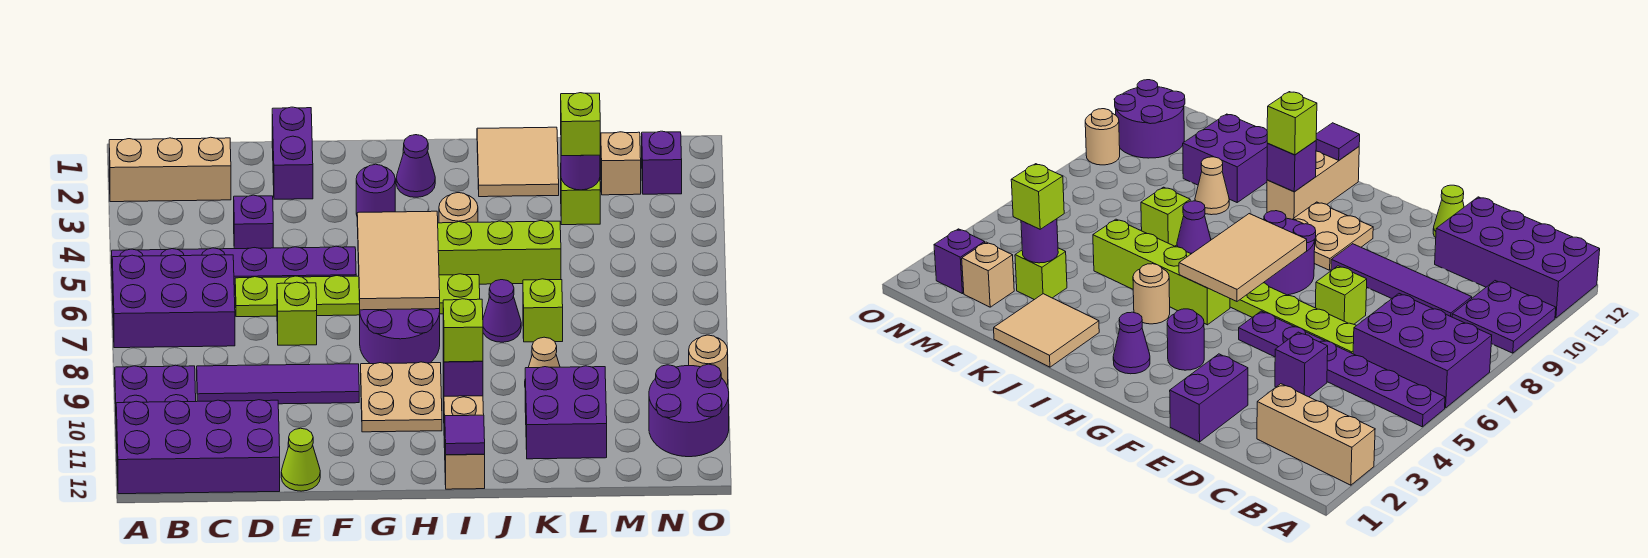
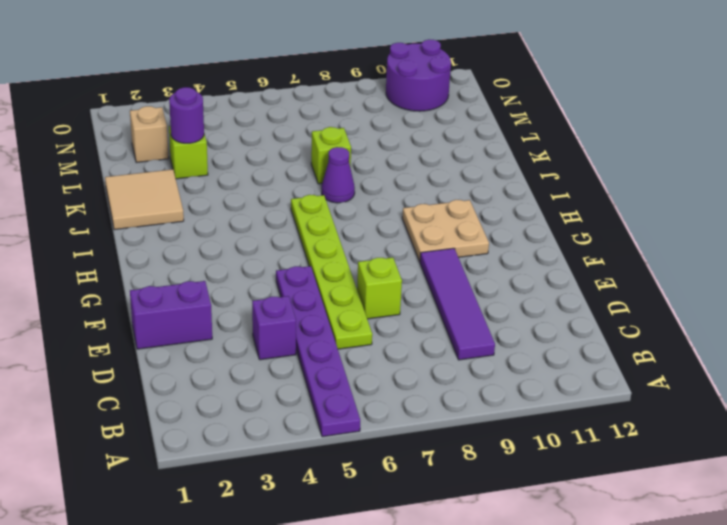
none -> tan brick A2:C2 level 1
none -> purple brick A6:C7 level 1
none -> purple plate A9:B10 level 1
none -> purple brick A11:D12 level 1

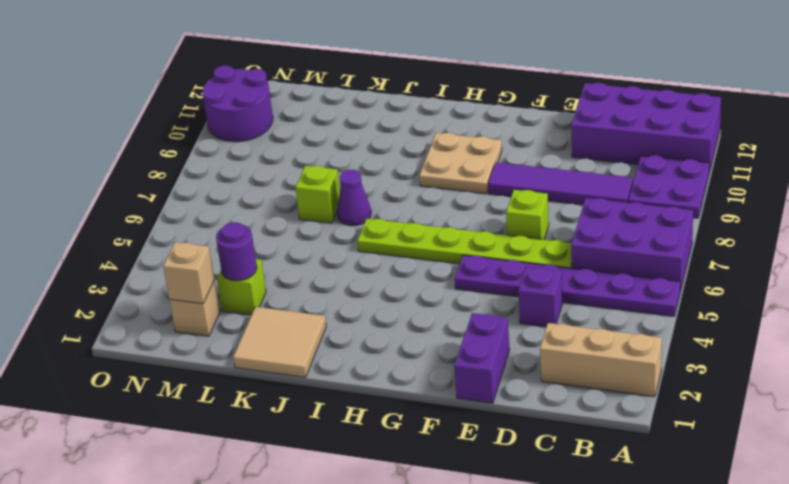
tan brick M2 level 2 -> none
none -> lime cone E12 level 1
none -> purple round brick G3 level 1
none -> purple round brick G7:H8 level 1
none -> purple cone H2 level 1

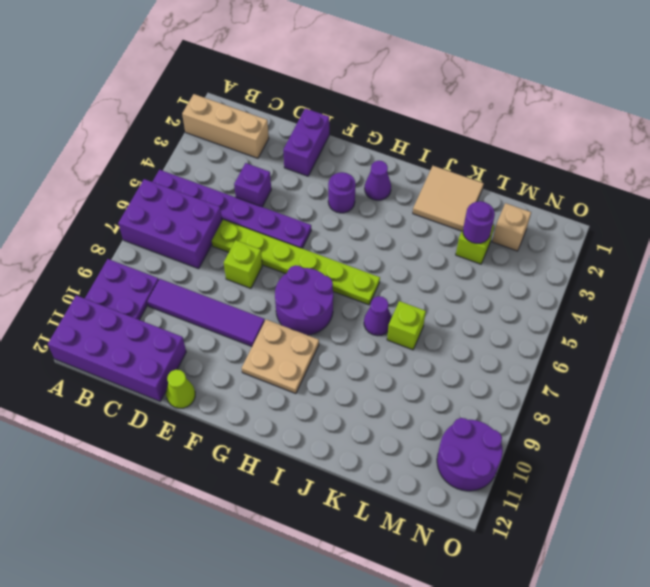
none -> lime brick H5:K5 level 1
none -> tan round brick I4 level 1
none -> tan brick I10:I12 level 1
none -> tan cone K9 level 1

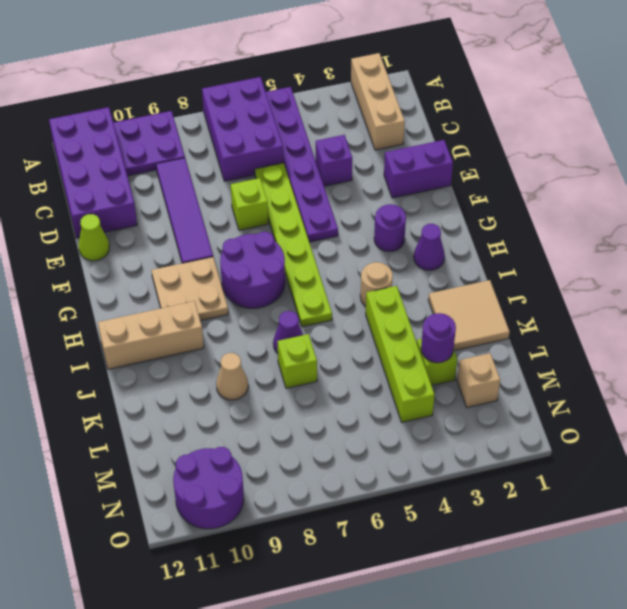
lime brick J4:M4 level 1 -> lime brick H5:K5 level 1
none -> purple brick K10:L11 level 1
none -> purple brick N2 level 1
none -> tan round brick O9 level 1
none -> tan tile G5:H7 level 2

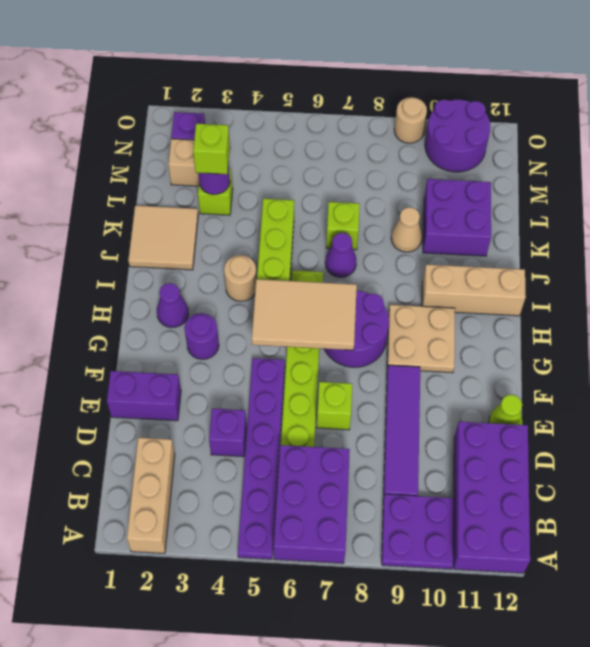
none -> purple brick I10 level 2
none -> purple tile I12 level 2
none -> lime brick I10 level 3

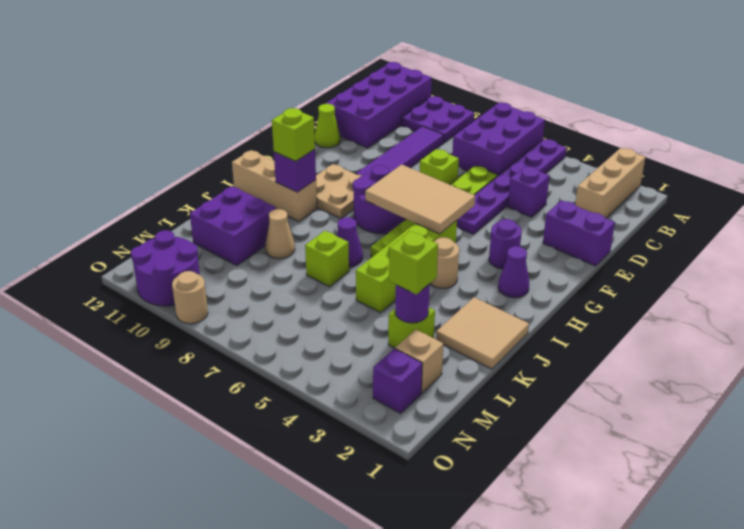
none -> purple tile I12 level 2

